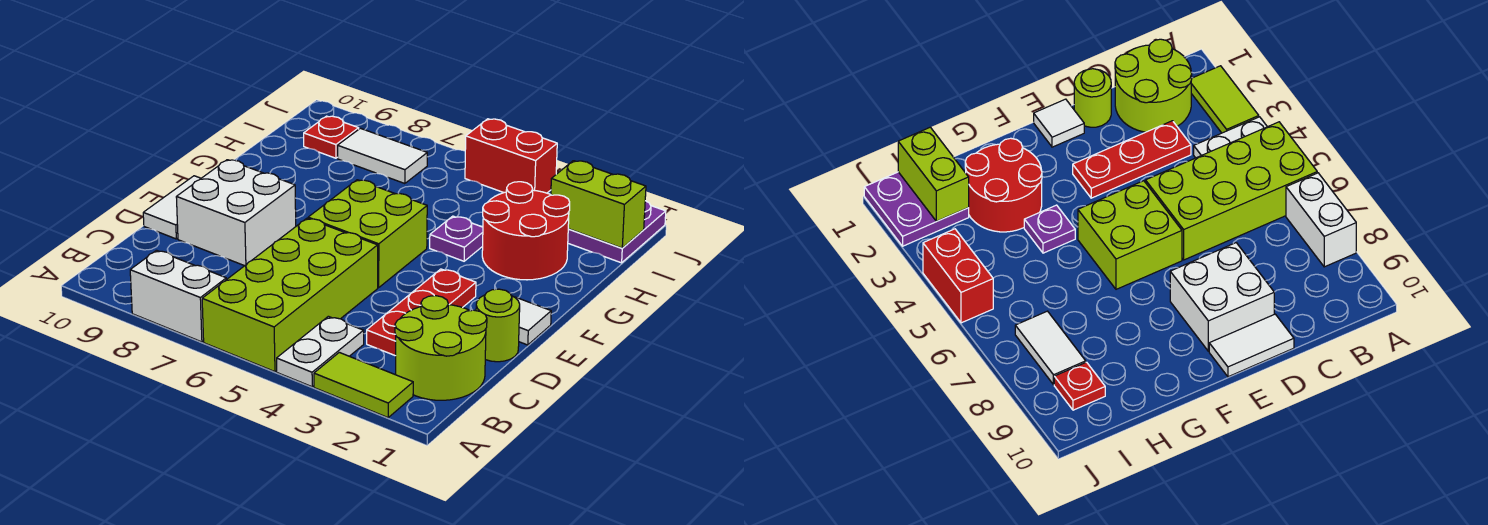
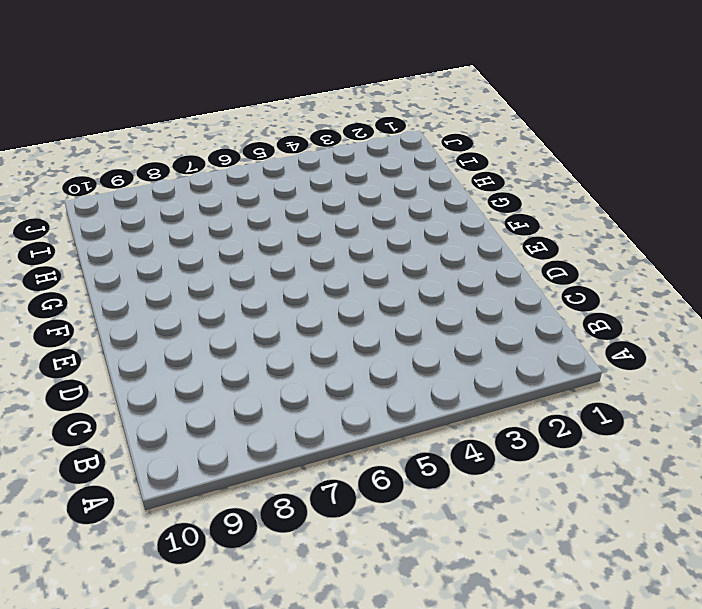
none -> lime tile A2:A3 level 1
none -> white plate A4:B4 level 1
none -> lime brick A5:D6 level 1

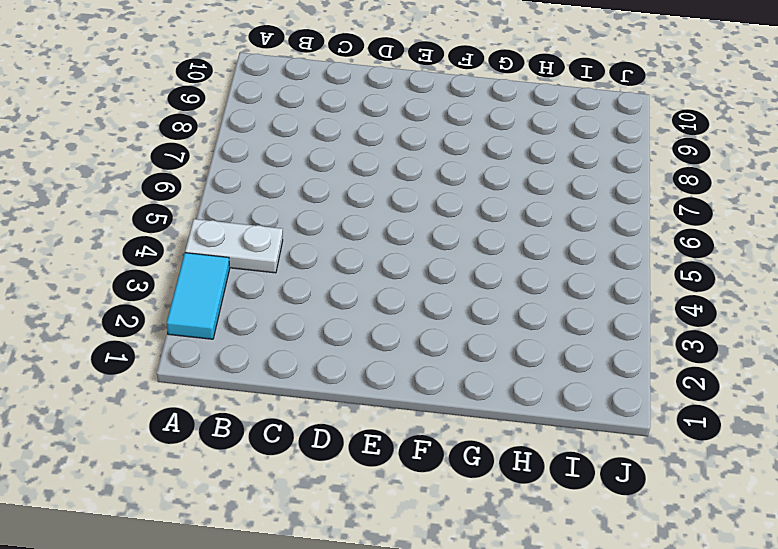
cyan tile A2:A3 level 1 -> lime tile A2:A3 level 1
none -> lime brick A5:D6 level 1
none -> white brick A7:A8 level 1
none -> lime round brick B1:C2 level 1

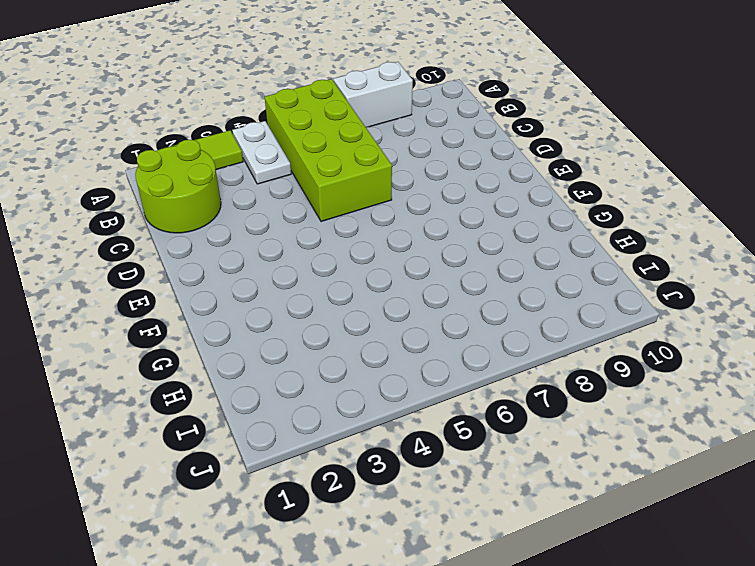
none -> red plate C3:E3 level 1
none -> lime round brick D1 level 1
none -> white brick D8:E9 level 1

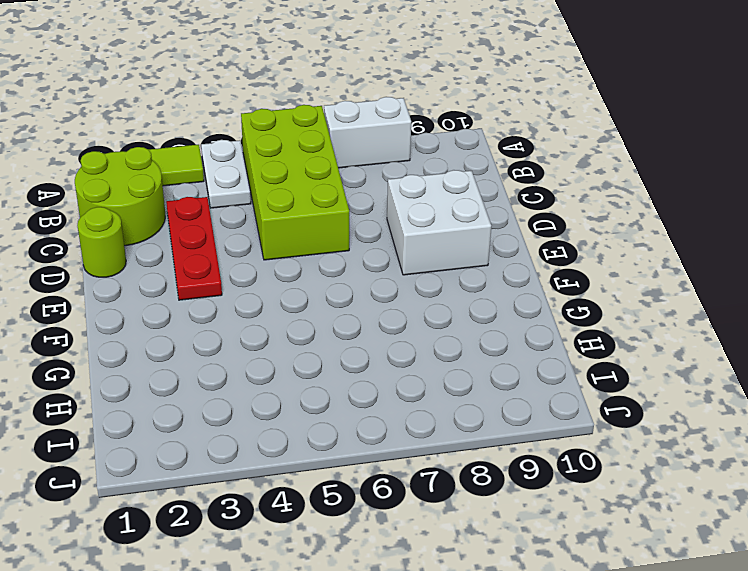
none -> white tile D10:E10 level 1
none -> white tile E1 level 1
none -> lime brick E5:F6 level 1

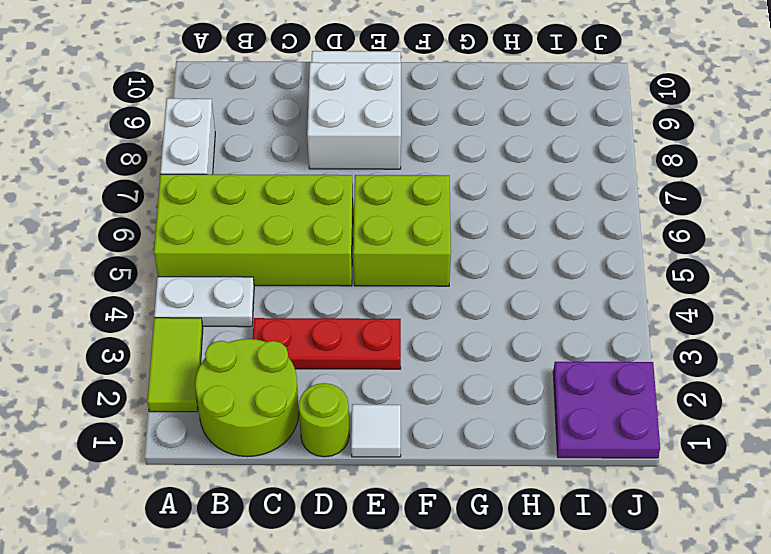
none -> red round brick G2:H3 level 1
none -> purple plate G4 level 1
none -> white tile I7:I8 level 1

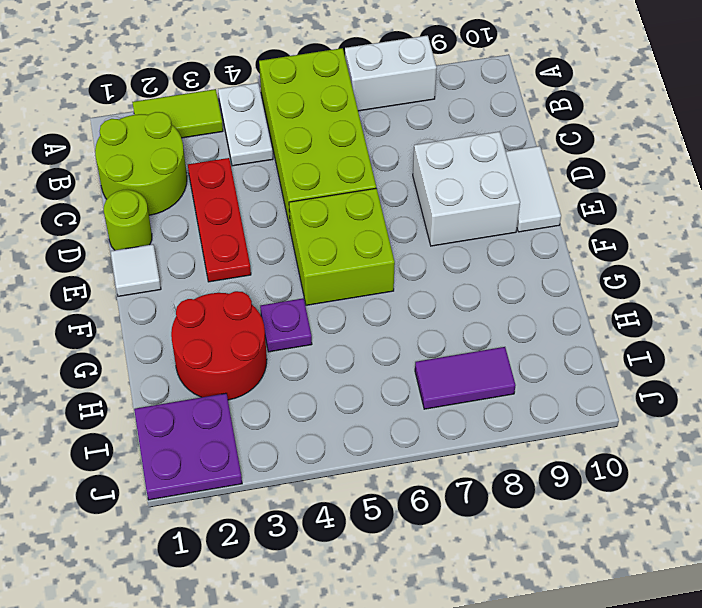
purple tile I7:I8 level 1 -> white tile I7:I8 level 1
none -> red plate I9 level 1
none -> red brick J4:J5 level 1
none -> lime brick I1:I2 level 2

